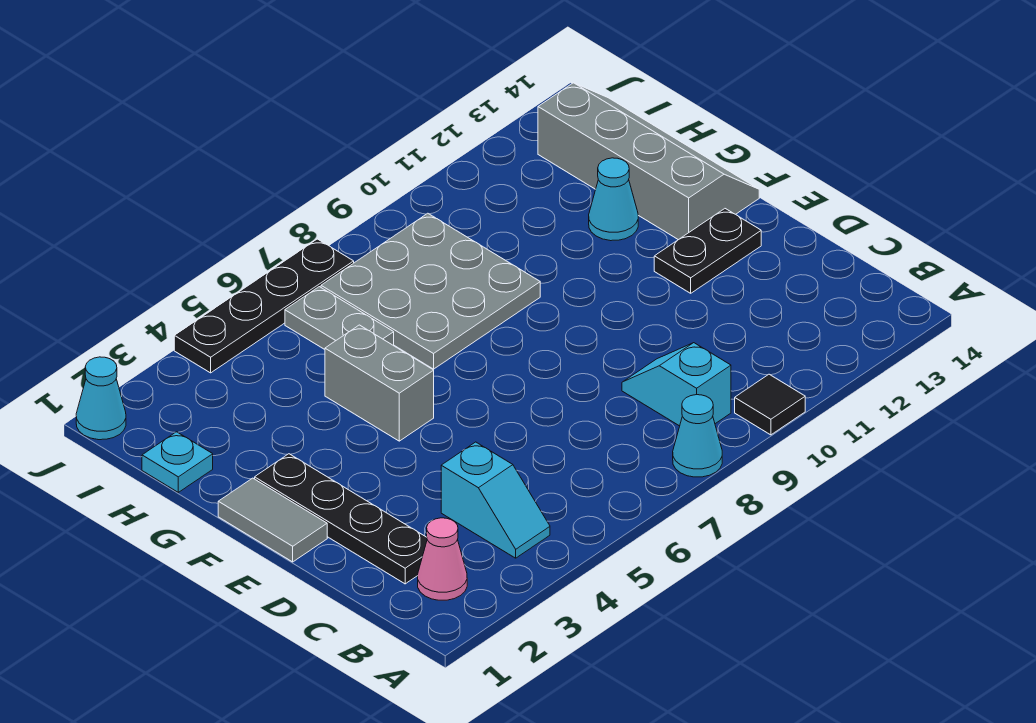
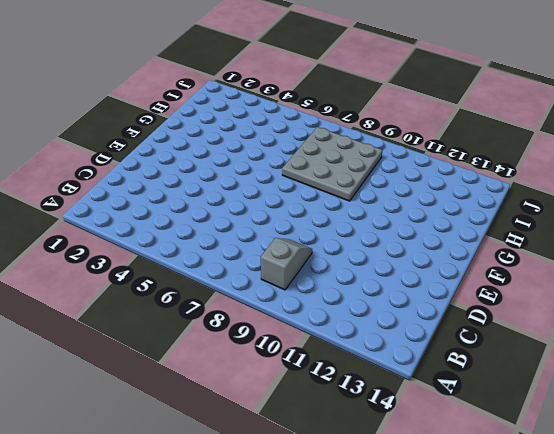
grey slope B9:C9 level 1 top B -> cyan slope B9:C9 level 1 top B
none -> cyan cone A8 level 1
none -> black tile A10 level 1
none -> pink cone B2 level 1

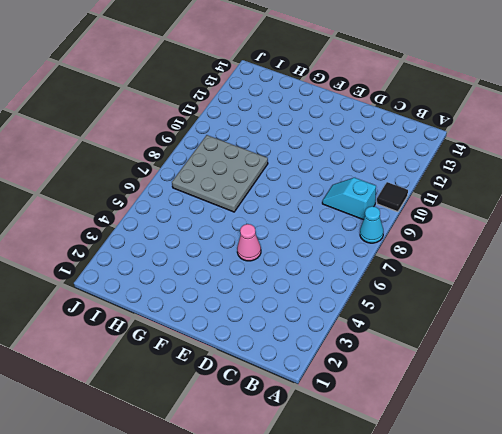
pink cone E5 level 1 -> pink cone B2 level 1
none -> cyan slope B4:C4 level 1 top C
none -> black plate C2:F2 level 1
none -> grey tile E1:F1 level 1

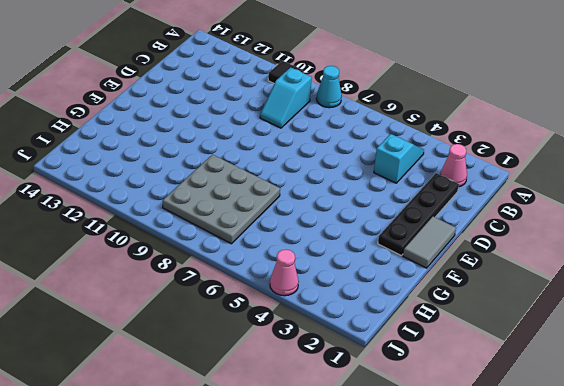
pink cone J4 level 1 -> black plate J4:J7 level 1
none -> black plate E12:E13 level 1
none -> grey brick F5:G5 level 1
none -> grey slope F13:I14 level 1 top 13

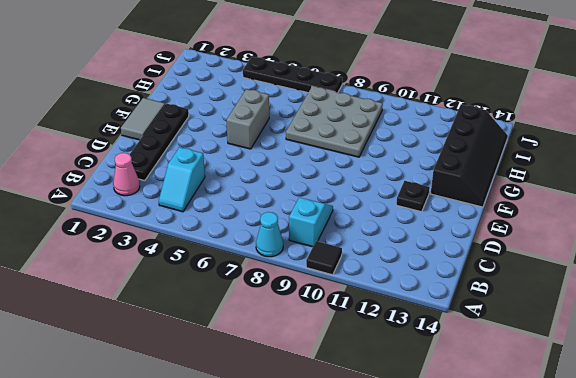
black plate E12 level 1 -> black plate E12:E13 level 1
black slope F13:I14 level 1 top 13 -> grey slope F13:I14 level 1 top 13
none -> cyan cone G12 level 1
none -> cyan plate H1 level 1
none -> grey plate H6:I6 level 1

